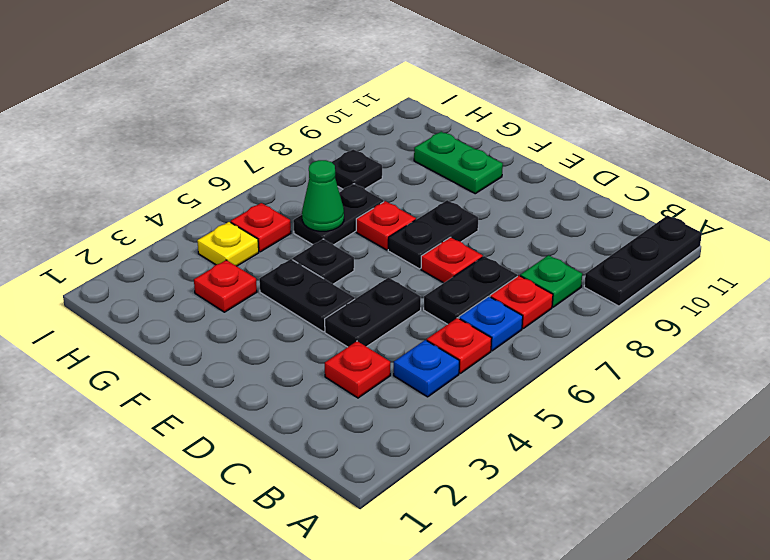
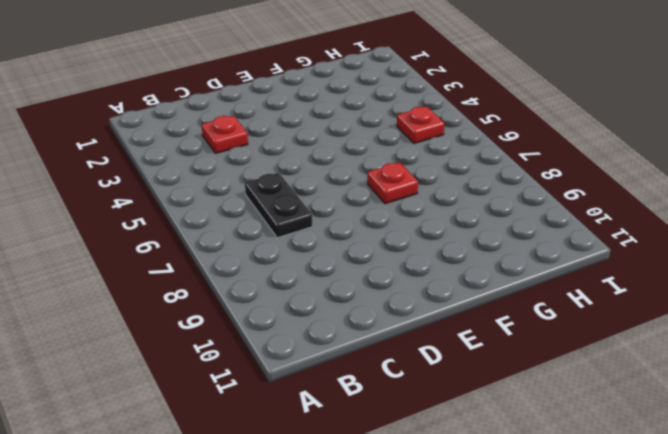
none -> black plate A9:A11 level 1
none -> blue plate B4 level 1
none -> red plate B5 level 1

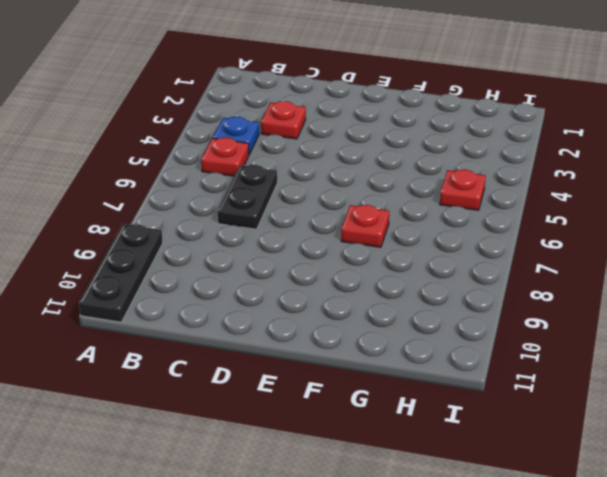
none -> blue plate B6 level 1
none -> red plate B7 level 1
none -> green plate B8 level 1

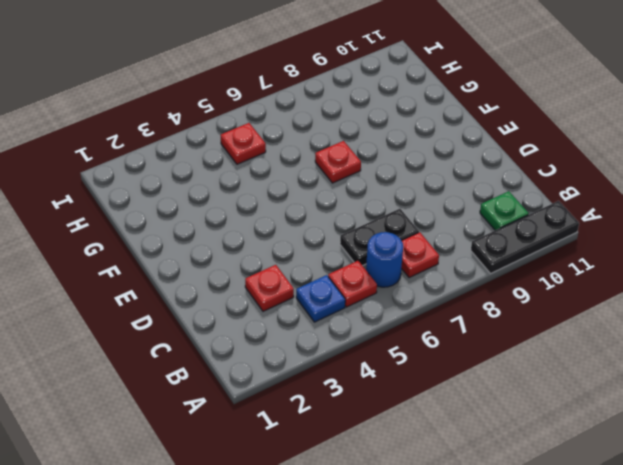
blue round brick B6 level 1 -> blue plate B6 level 1
green plate B10 level 1 -> green plate B8 level 1
none -> black plate D4:D5 level 1
none -> red plate D7 level 1
none -> black plate E4:F4 level 1

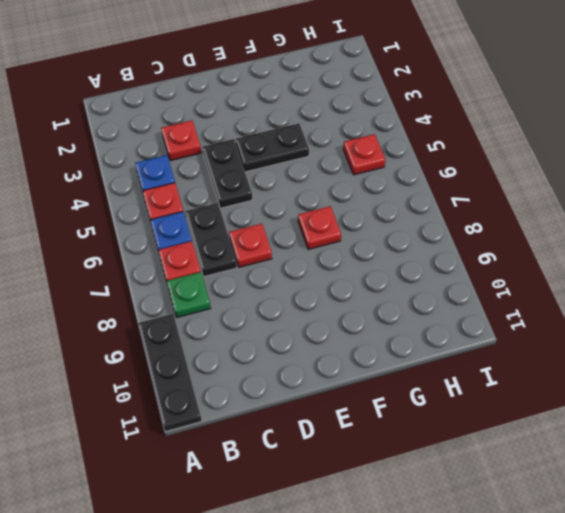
none -> black plate E7:E8 level 1
none -> black plate F5 level 1
none -> green plate F10:G10 level 1

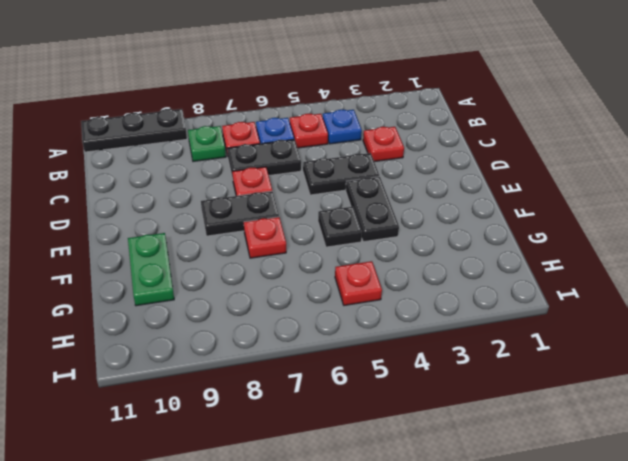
none -> red plate G3 level 1
none -> black plate G6:G7 level 1
none -> yellow plate H4 level 1

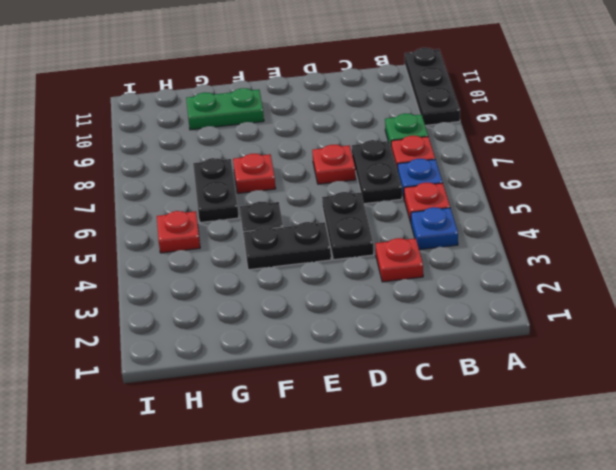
none -> black plate E7:E8 level 1
none -> red plate G3 level 1
none -> yellow plate H4 level 1

